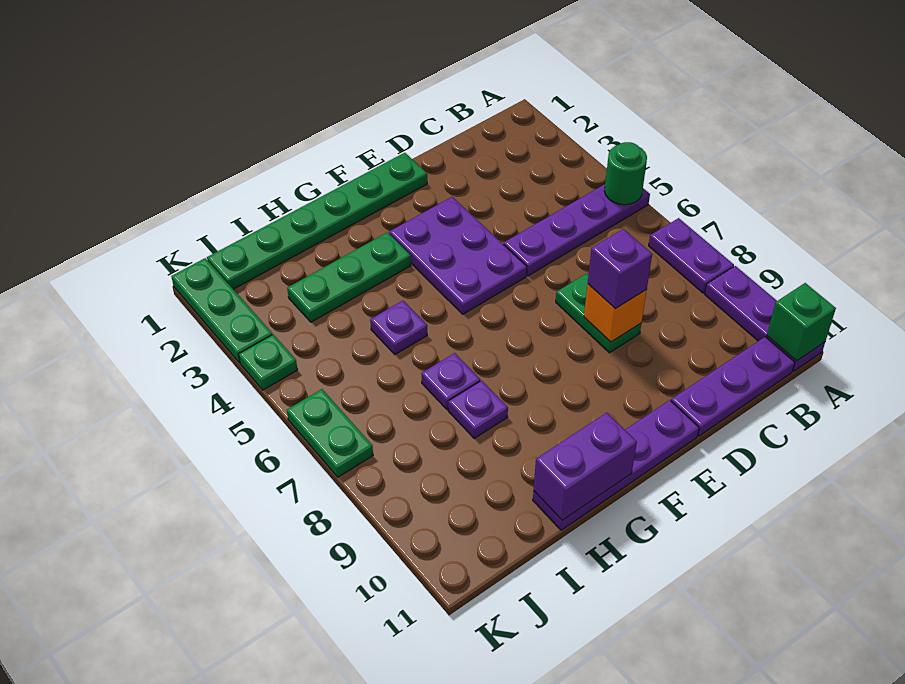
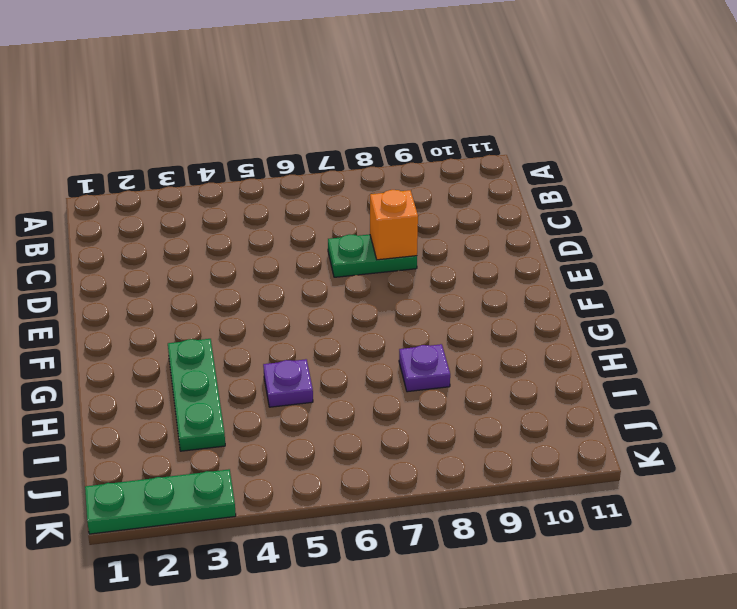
none -> purple plate A5:D5 level 1
none -> purple plate A7:A8 level 1
none -> purple plate A9:A11 level 1

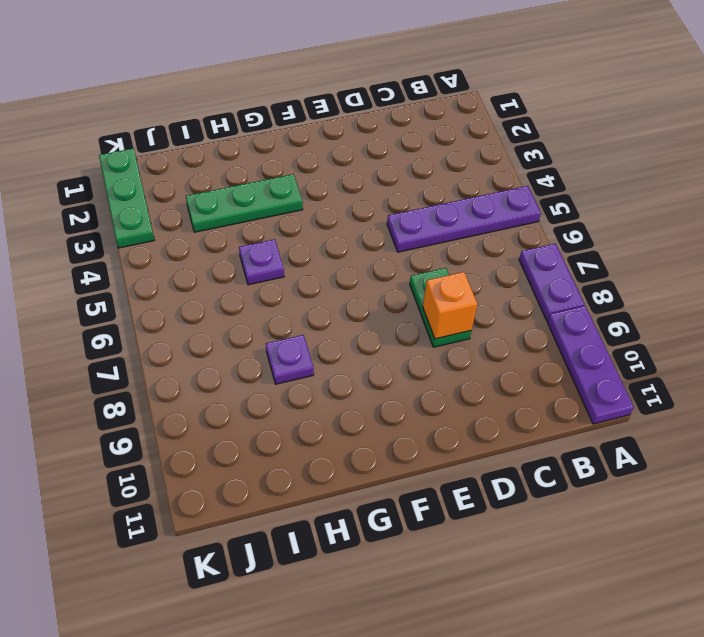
none -> purple plate B11:D11 level 1
none -> green plate E1:J1 level 1
none -> purple plate E3:F5 level 1

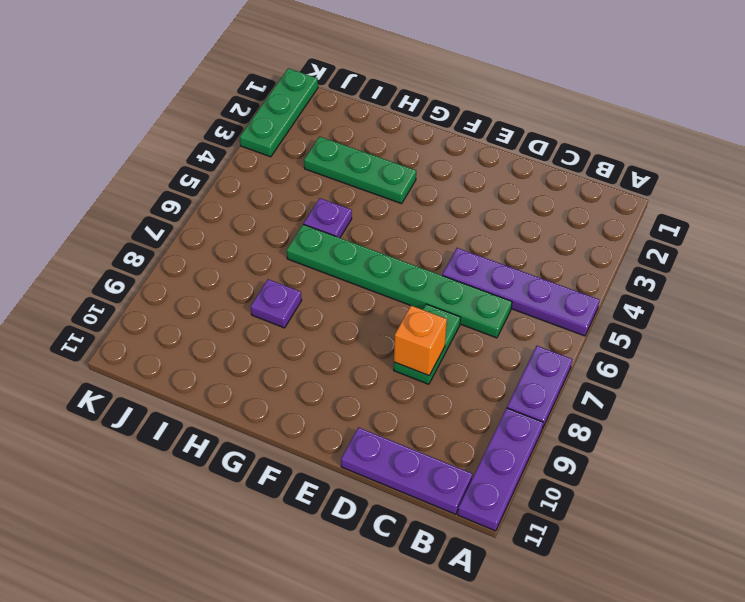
green plate C6:H6 level 1 -> green plate E1:J1 level 1
none -> purple plate E3:F5 level 1
none -> purple plate E11:H11 level 1
none -> purple plate H7 level 1

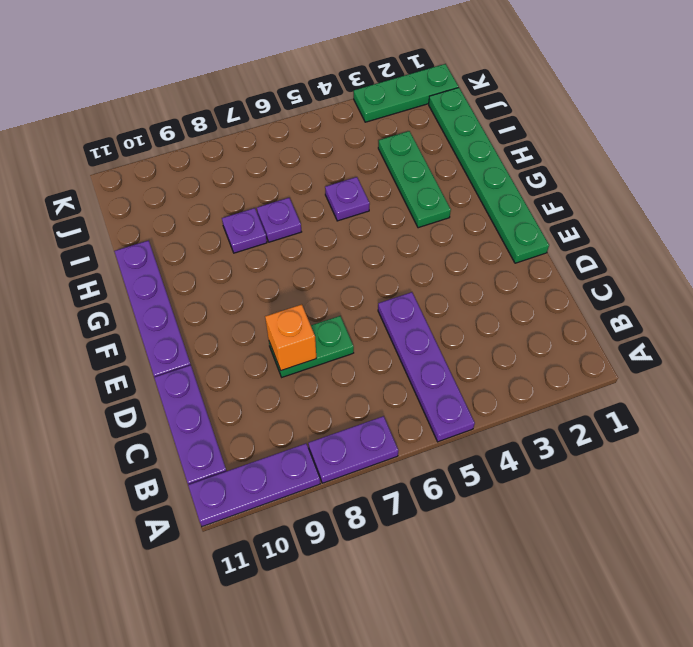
none -> purple plate E3:F5 level 1
none -> green plate K4 level 1
none -> green plate K6:K7 level 1

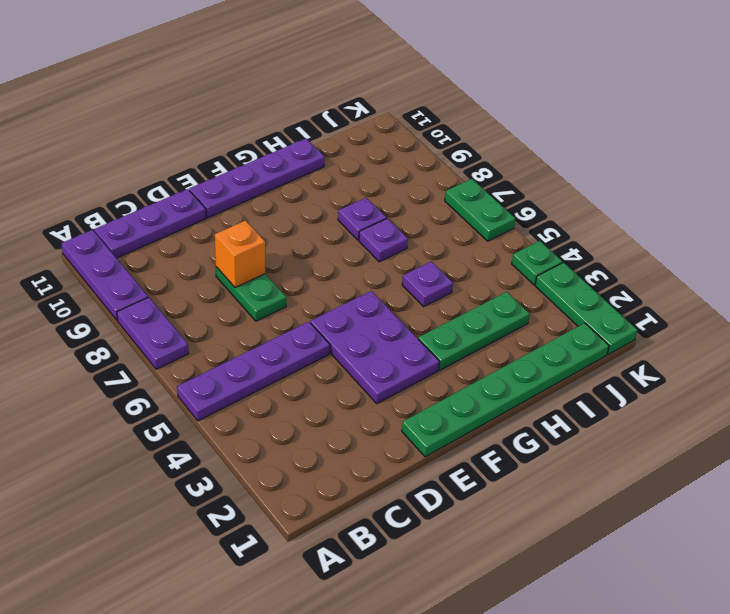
none -> green round brick A5 level 2
none -> green brick A11 level 2
none -> purple brick G11:H11 level 2

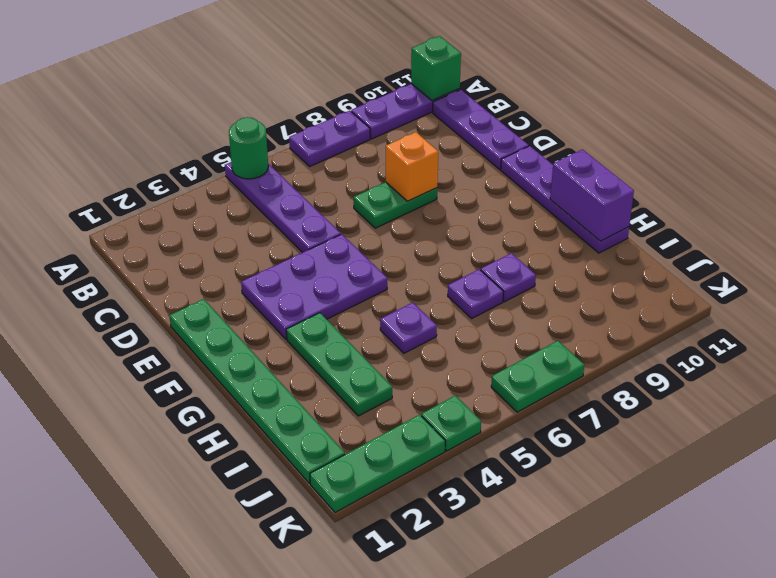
none -> purple brick D8 level 3

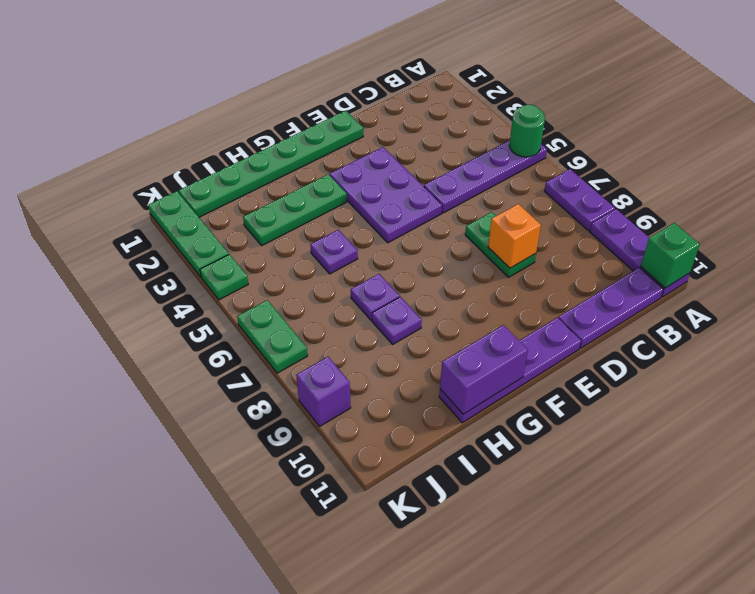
purple brick K9 level 1 -> purple brick D8 level 3

